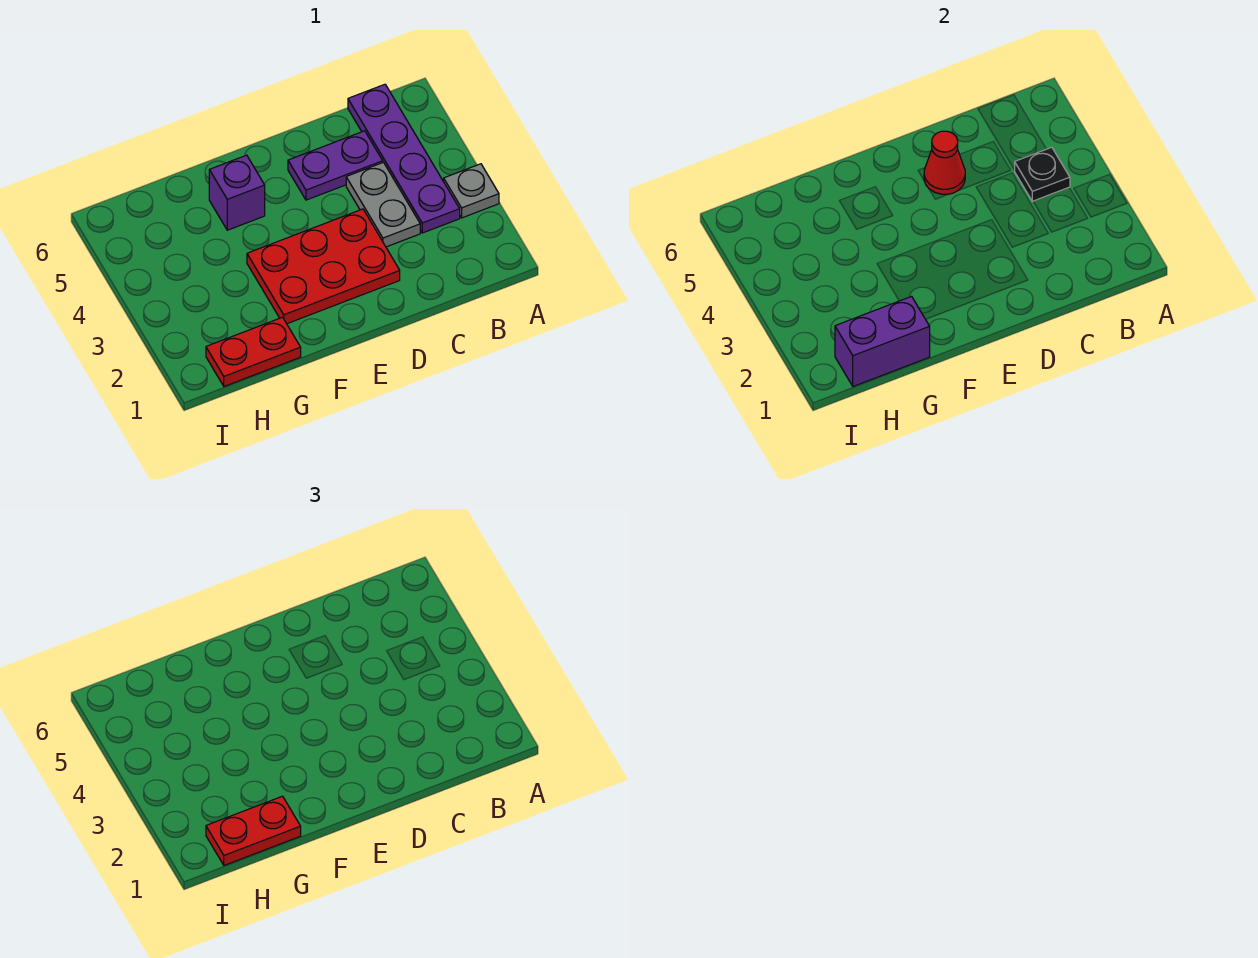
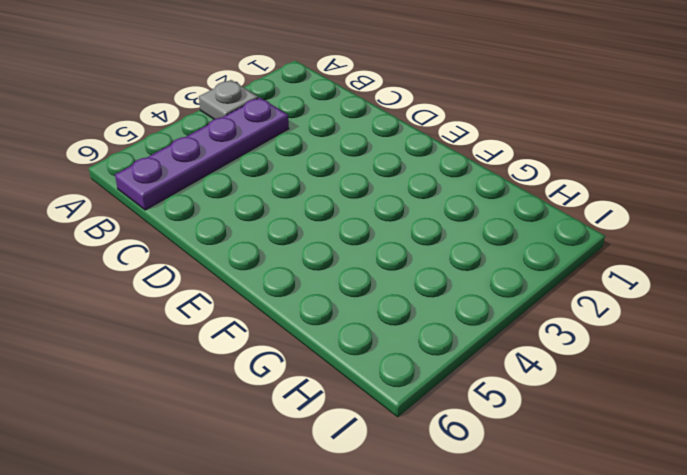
none -> grey plate C3:C4 level 1
none -> purple plate C5:D5 level 1

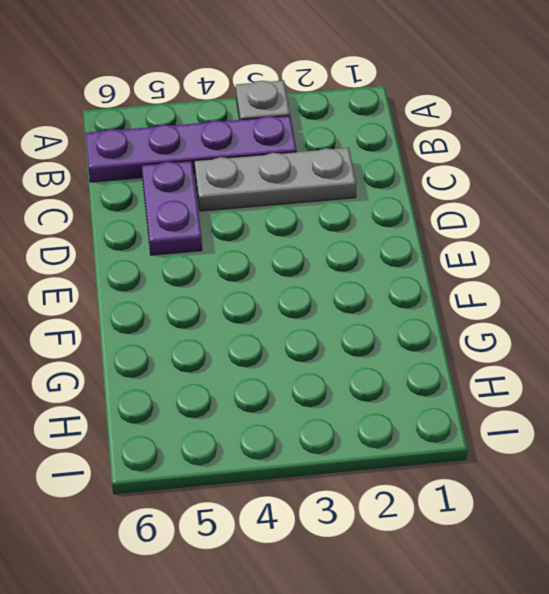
grey plate C2:C4 level 1 -> grey plate C3:C4 level 1
none -> red plate D2:F3 level 1
none -> purple brick F5 level 1

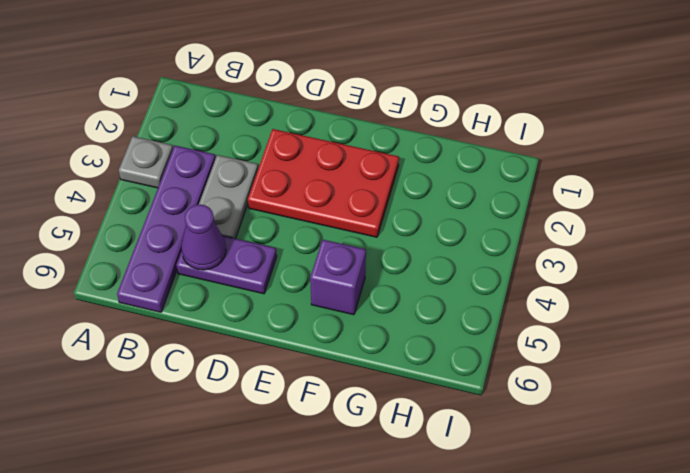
purple cone C5 level 2 -> none
none -> red plate G1:H1 level 1
none -> black plate B4 level 2

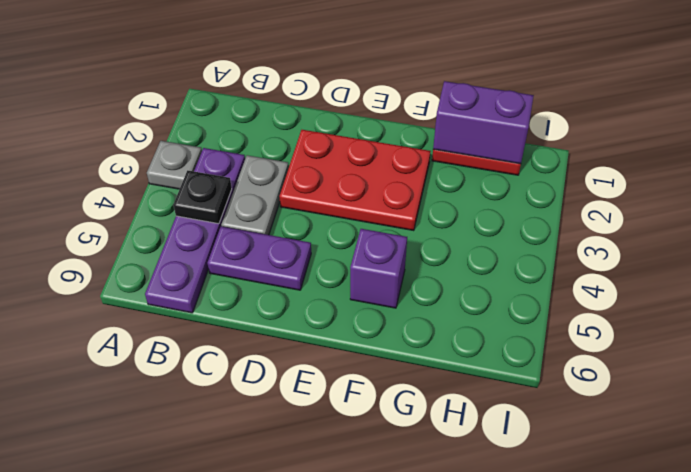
none -> red cone D5 level 2
none -> red plate G1:H1 level 3

